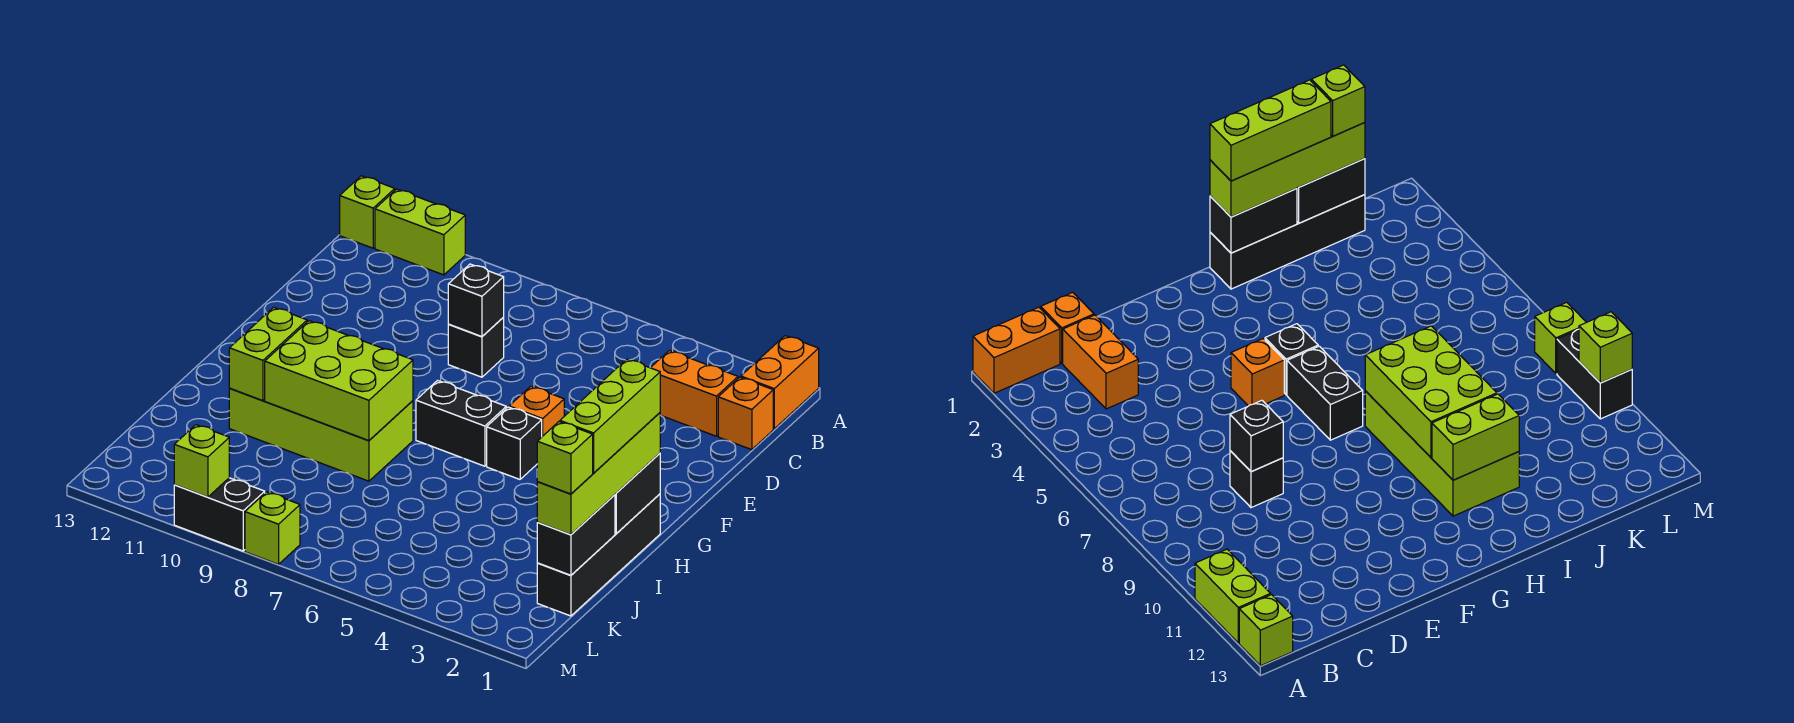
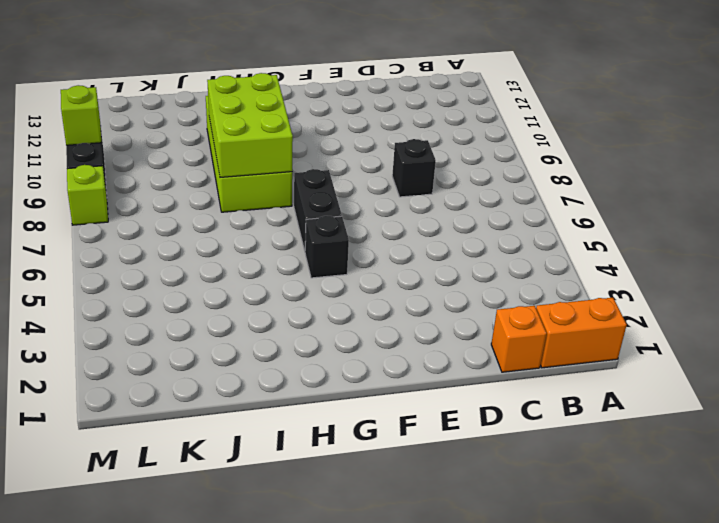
none -> lime brick A11:A12 level 1
none -> lime brick A13 level 1
none -> orange brick C2:C3 level 1

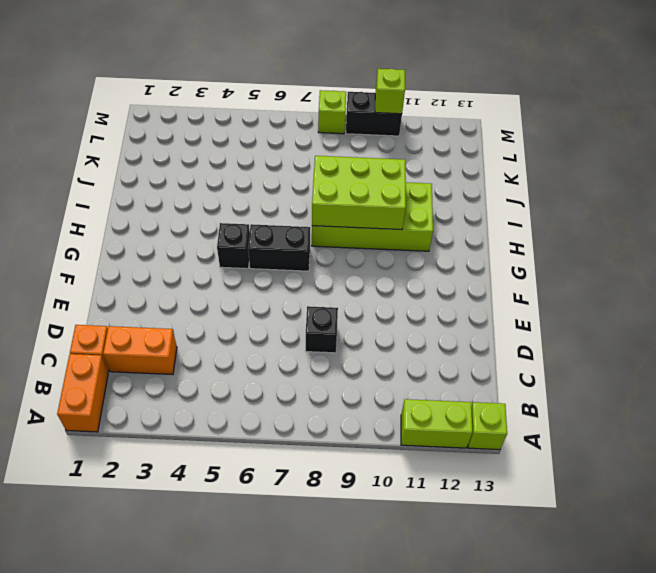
none -> orange brick F5 level 1
none -> black brick H1:K1 level 1
none -> black brick D8 level 2

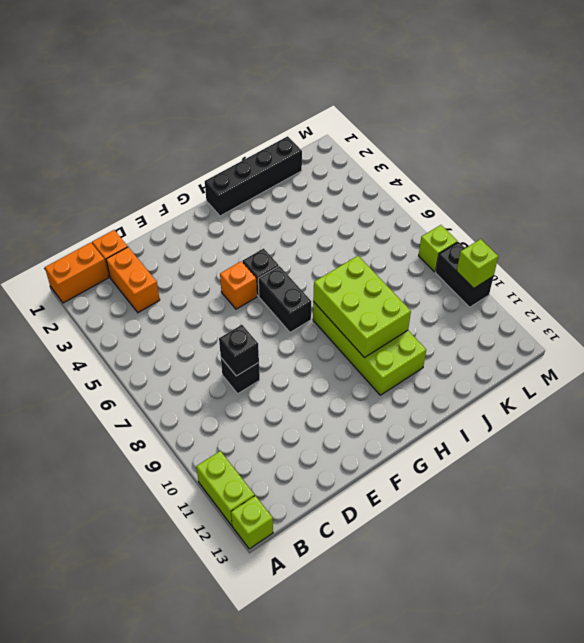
none -> black brick H1:I1 level 2
none -> lime brick H11:I11 level 2
none -> black brick J1:K1 level 2

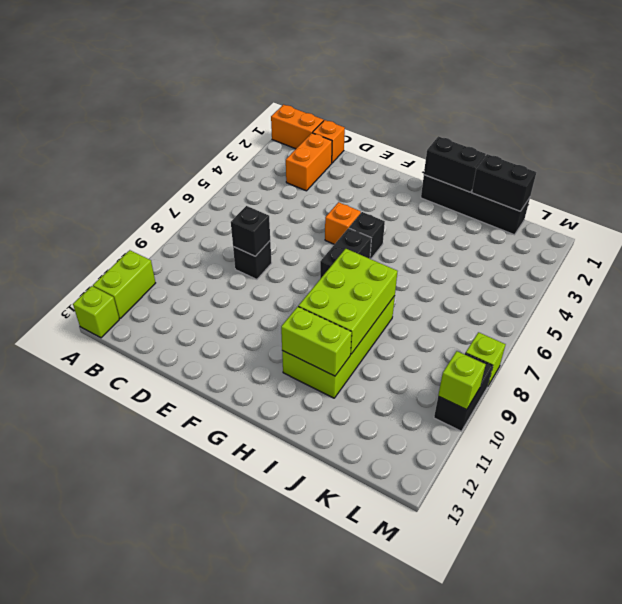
none -> lime brick H1:K1 level 3
none -> lime brick H1:J1 level 4
none -> lime brick K1 level 4

